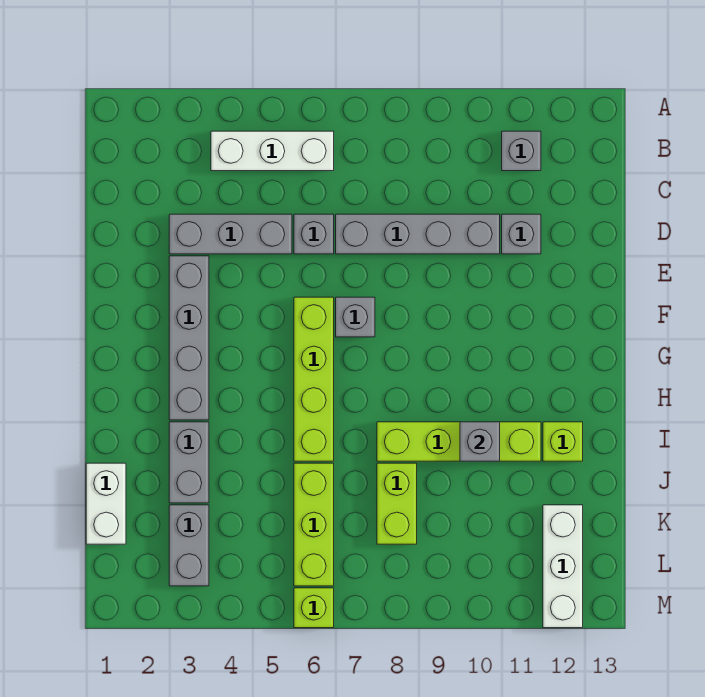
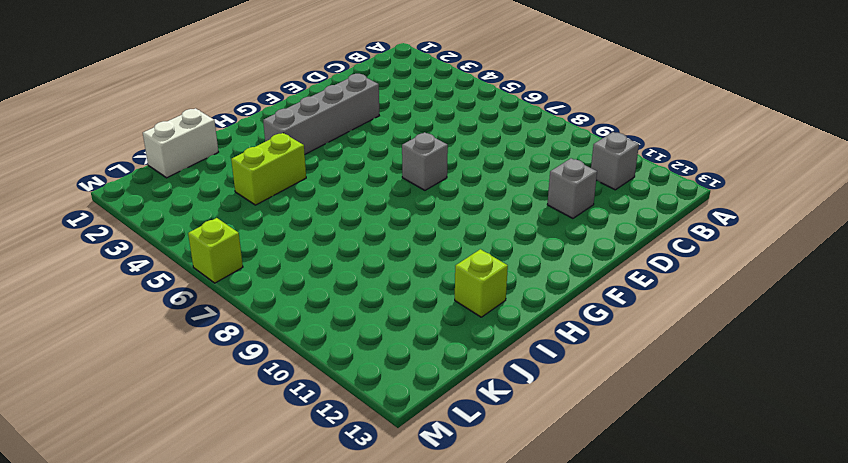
lime brick I4:J4 level 1 -> lime brick J8:K8 level 1
none -> white brick B4:B6 level 1
none -> grey brick D3:D5 level 1
none -> grey brick D6 level 1

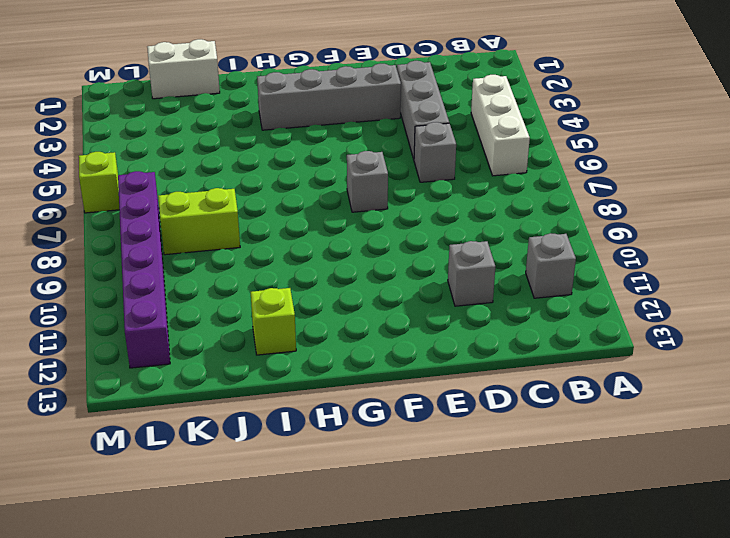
purple brick L7:L12 level 1 -> white brick K12:M12 level 1
none -> grey brick D7:D10 level 1
none -> lime brick F6:I6 level 1
none -> grey brick I3:J3 level 1

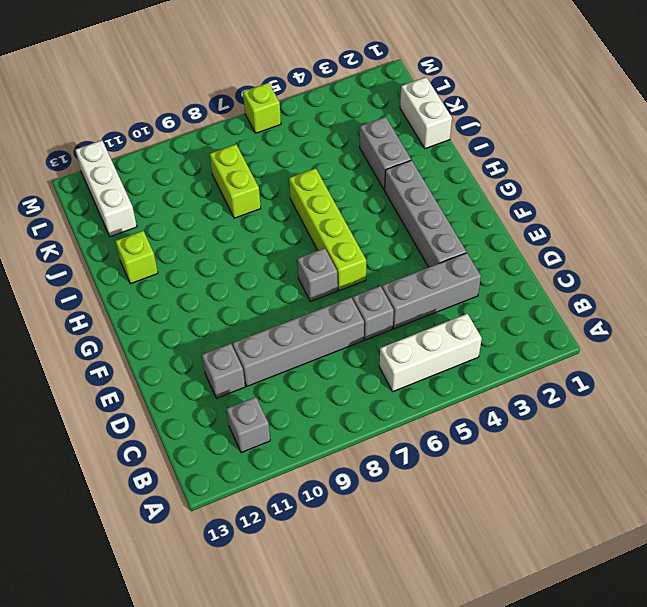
none -> lime brick I8:I11 level 1
none -> lime brick J6:L6 level 1
none -> grey brick K3:L3 level 1

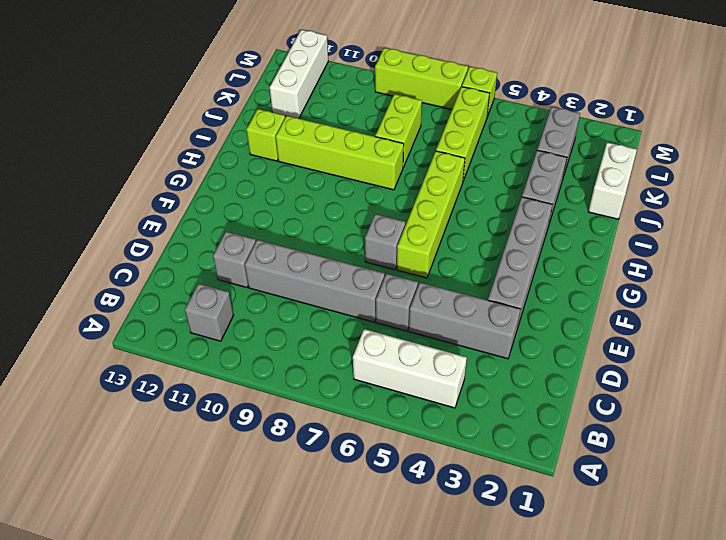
lime brick M7:M9 level 1 -> none
none -> grey brick I10 level 2

